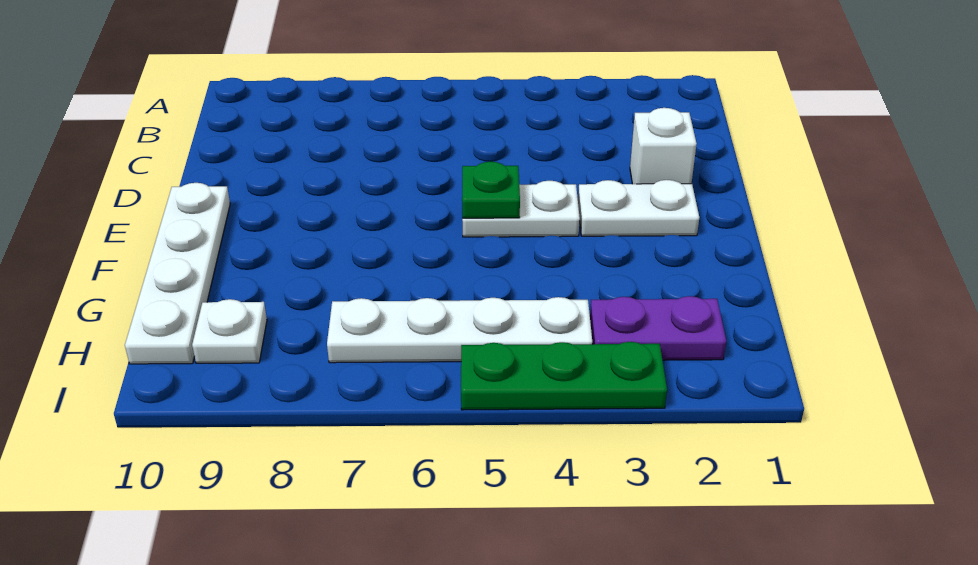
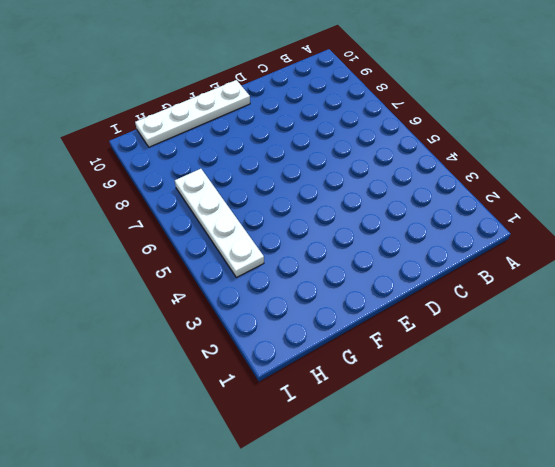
none -> white brick D2 level 1
none -> white plate E2:E3 level 1

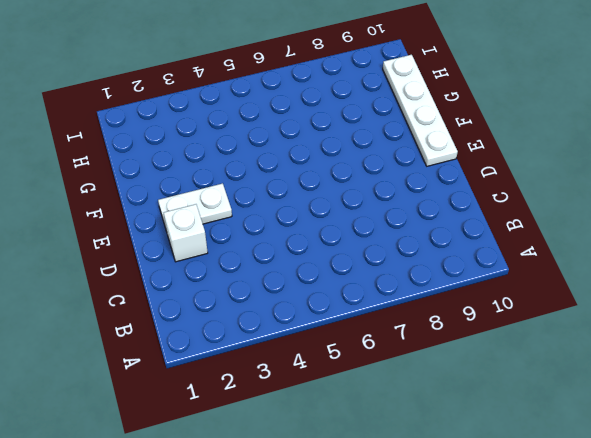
none -> white plate E4:E5 level 1
none -> purple plate H2:H3 level 1

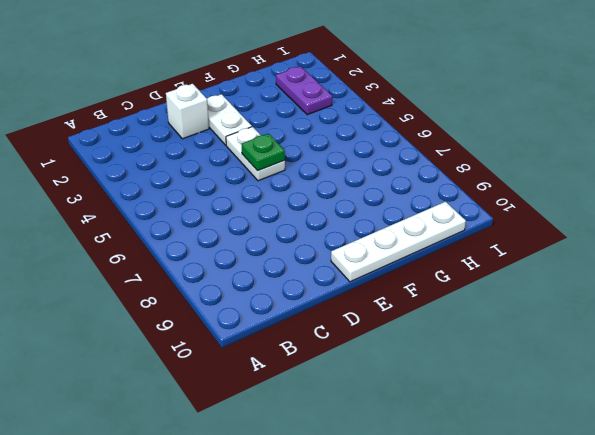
none -> white plate H4:H7 level 1
none -> white plate H9 level 1

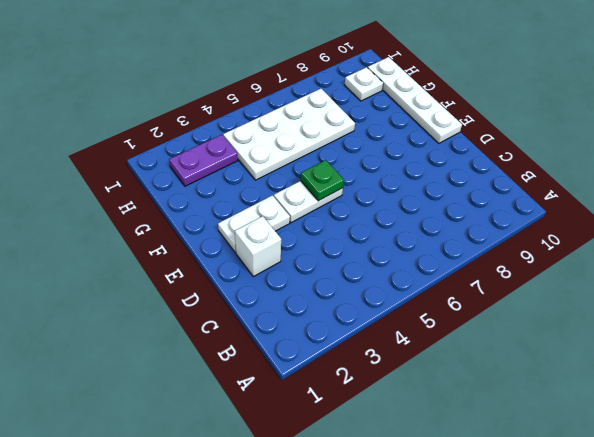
white plate G4:H7 level 1 -> white plate H4:H7 level 1
none -> green plate I3:I5 level 1

